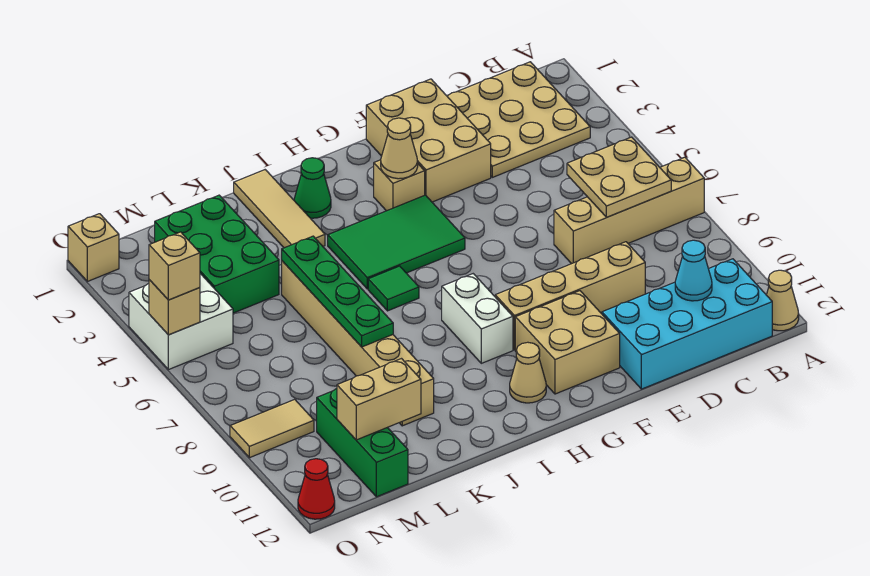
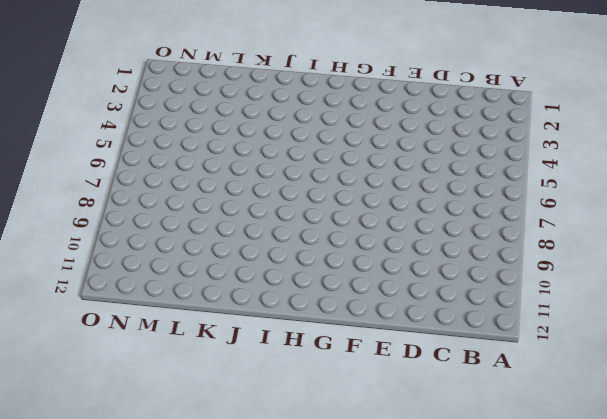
none -> tan brick A7:D7 level 1
none -> tan cone A12 level 1
none -> tan plate B1:D3 level 1

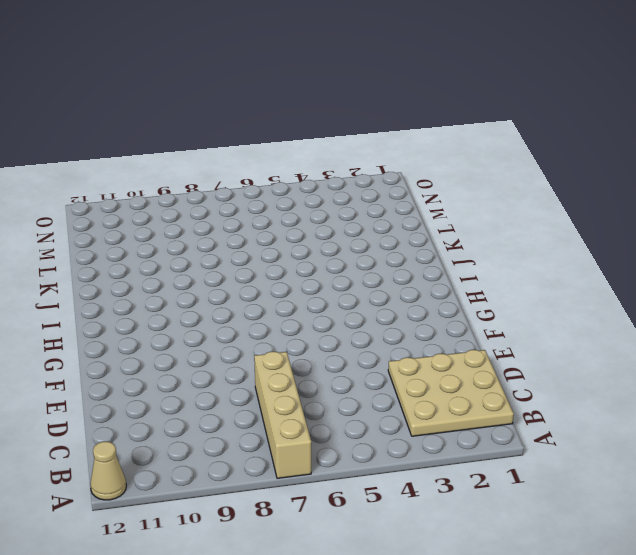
none -> cyan brick B11:E12 level 1
none -> tan brick D9:G9 level 1
none -> tan brick E1:F3 level 1

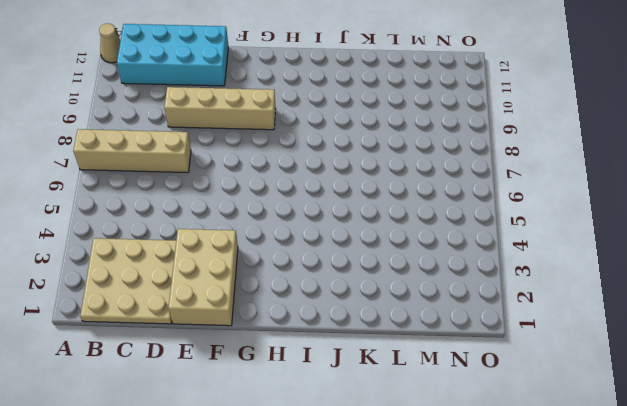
none -> tan brick F10:G11 level 1
none -> tan brick G3 level 1
none -> green tile G4:I5 level 1

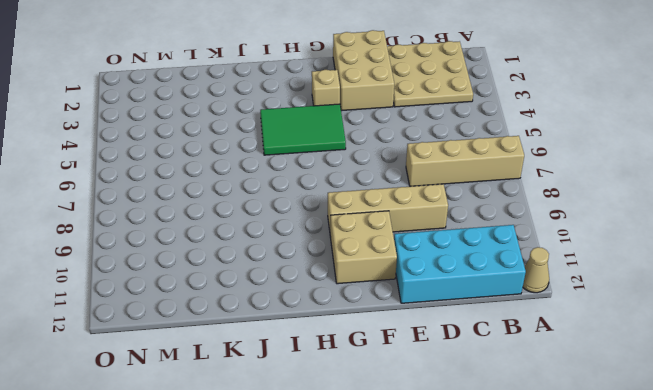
none -> white brick H8:H9 level 1
none -> tan cone H11 level 1
none -> green cone I2 level 1

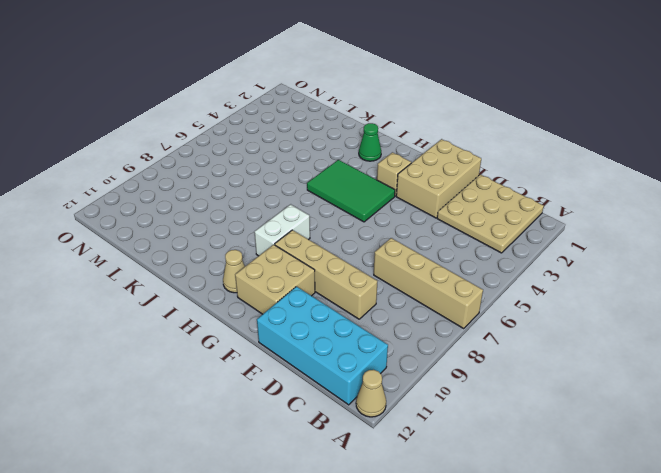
none -> green tile I6 level 1
none -> tan tile J1:J3 level 1
none -> tan brick K5:K10 level 1

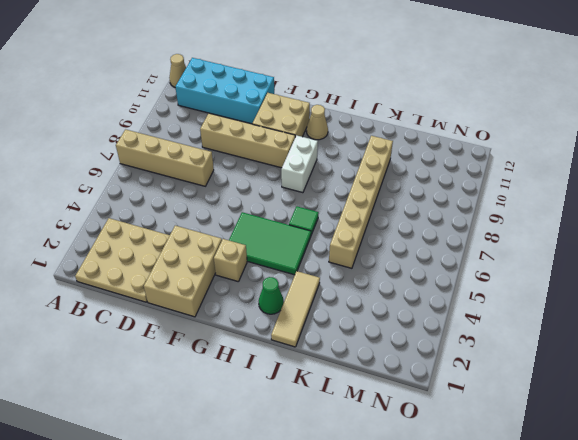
none -> green brick L2:M4 level 1
none -> green brick M10:M12 level 1
none -> white brick N4:O5 level 1

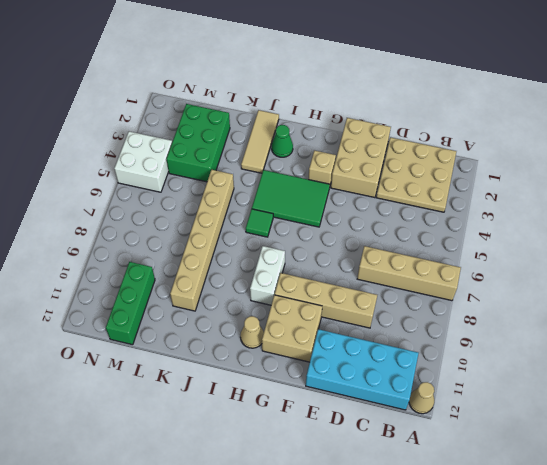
none -> tan tile N9:O9 level 1
none -> tan brick O1 level 1
none -> red cone O12 level 1

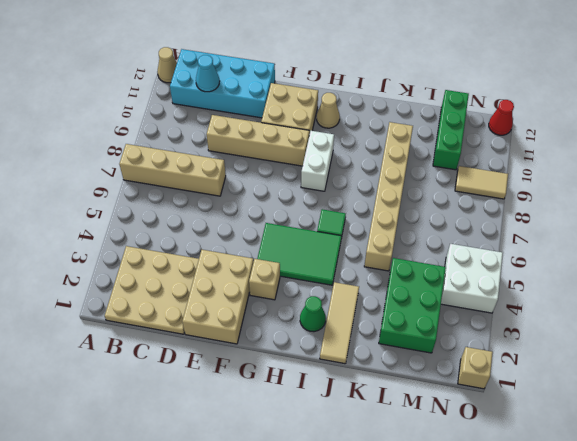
none -> tan plate B6:C7 level 2
none -> tan cone G3 level 2
none -> green plate K5:K8 level 2

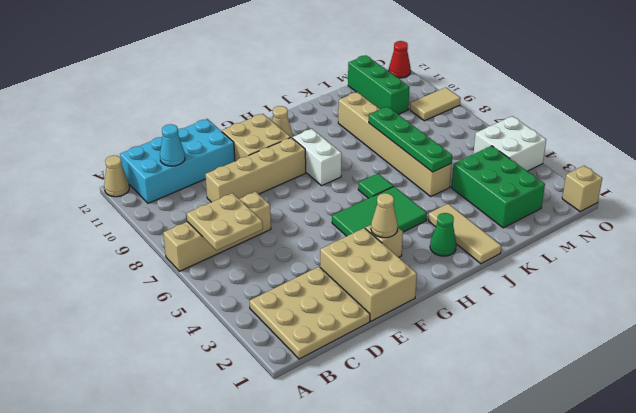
none -> tan brick L11:M11 level 2
none -> tan brick O5 level 2
none -> tan brick O5 level 3

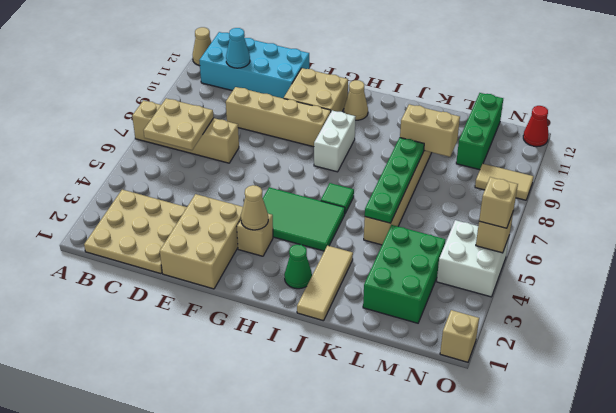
tan brick K9:L9 level 2 -> tan brick L11:M11 level 2

